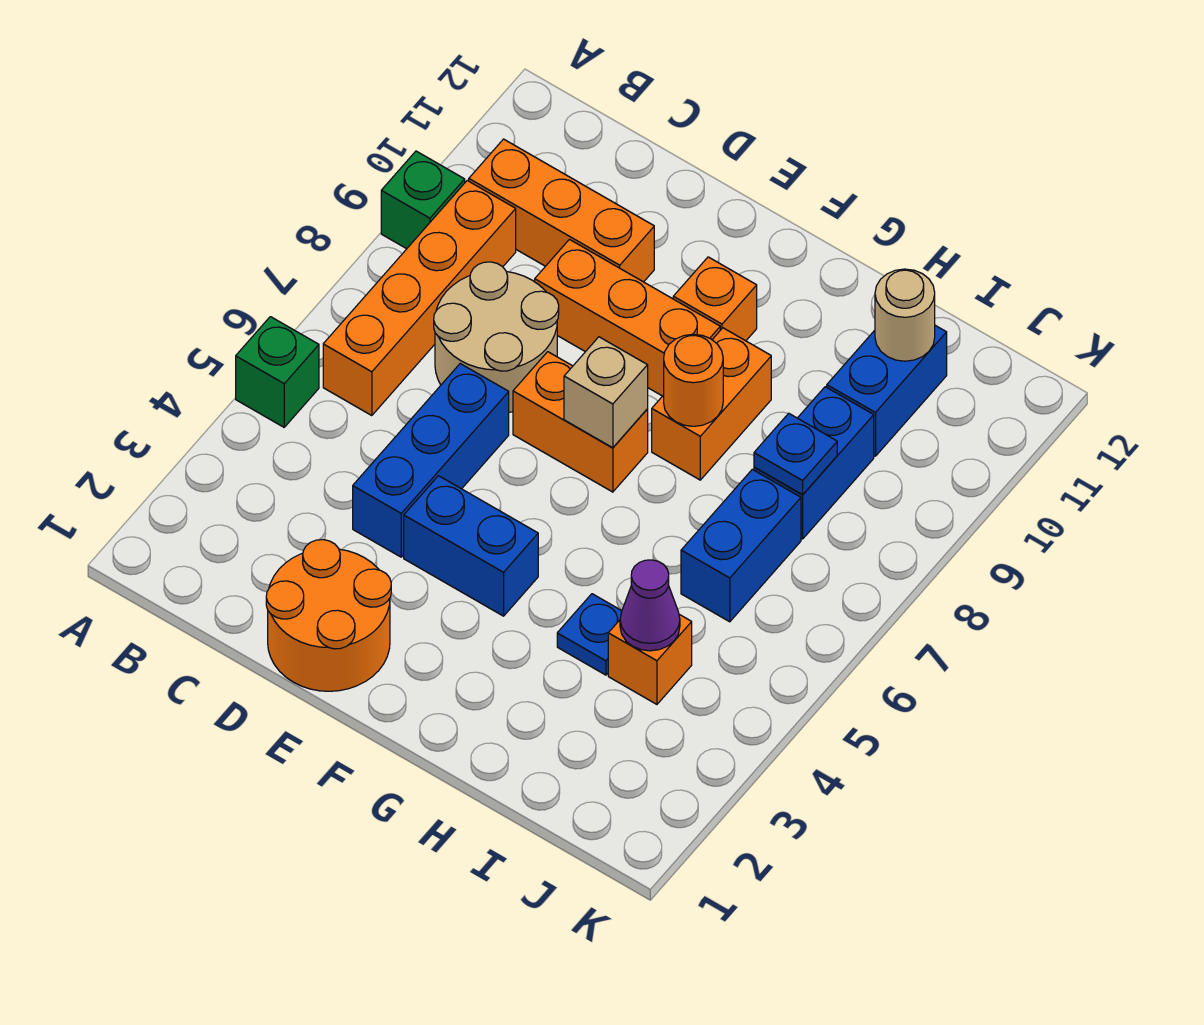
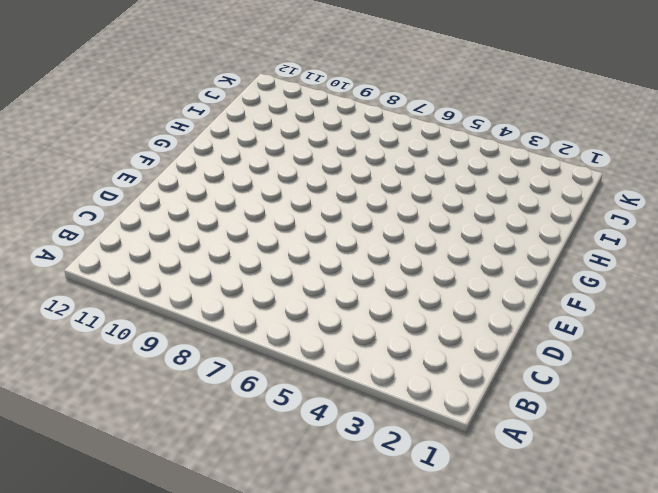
none -> green brick A5 level 1
none -> green brick A9 level 1
none -> orange brick B6:B9 level 1

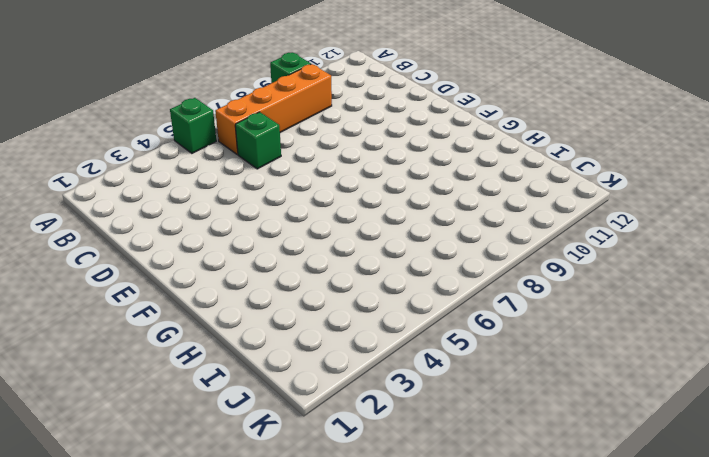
green brick C6 level 1 -> none
none -> orange brick B10:D10 level 1
none -> tan round brick C7:D8 level 1
none -> orange round brick D1:E2 level 1

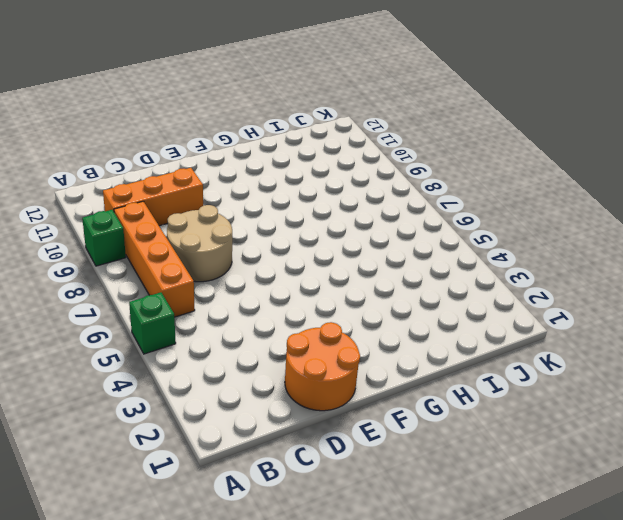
none -> blue brick D4:D6 level 1
none -> orange brick D9:F9 level 1
none -> blue brick E4:F4 level 1

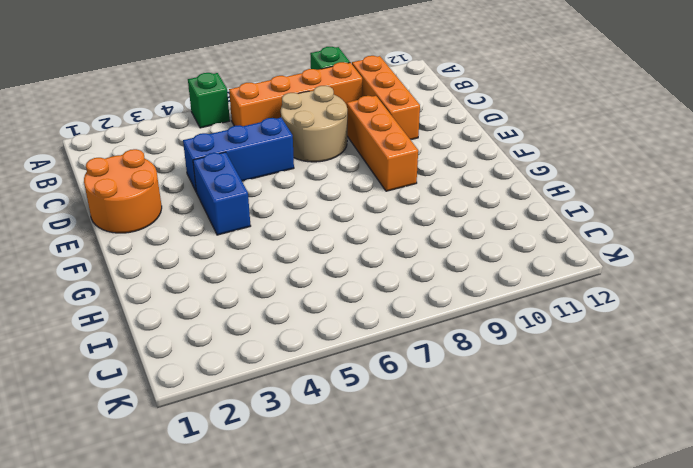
none -> orange brick E7:F7 level 1
none -> orange brick F10 level 1
none -> orange brick G8:G9 level 1

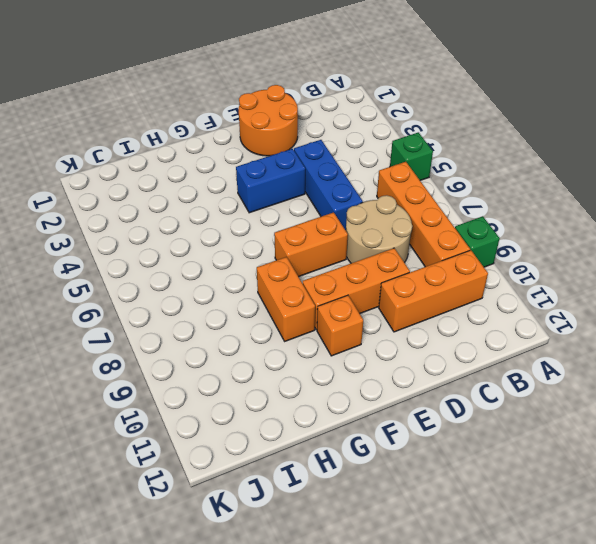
none -> blue plate H4 level 1
none -> orange brick I4 level 1
none -> blue brick I6:I7 level 1

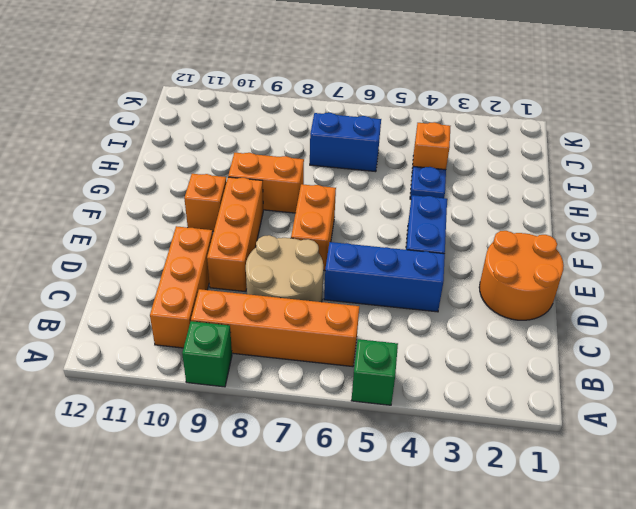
none -> blue brick I8:I9 level 1
none -> blue brick I10:I11 level 1
none -> tan brick F7 level 2

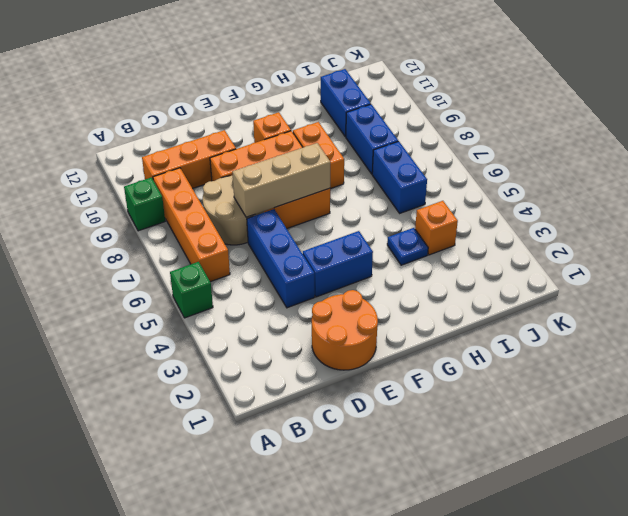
tan brick D7:F7 level 2 -> tan brick F7 level 2
none -> orange round brick G8 level 2
none -> purple cone I4 level 2
none -> blue plate I8 level 2

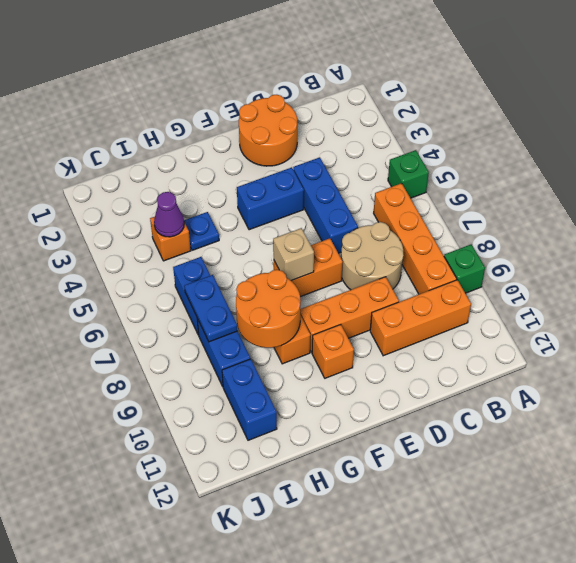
orange round brick G8:H9 level 2 -> orange round brick G8 level 2
blue plate I7:I8 level 2 -> blue plate I8 level 2
none -> tan round brick I11 level 2

